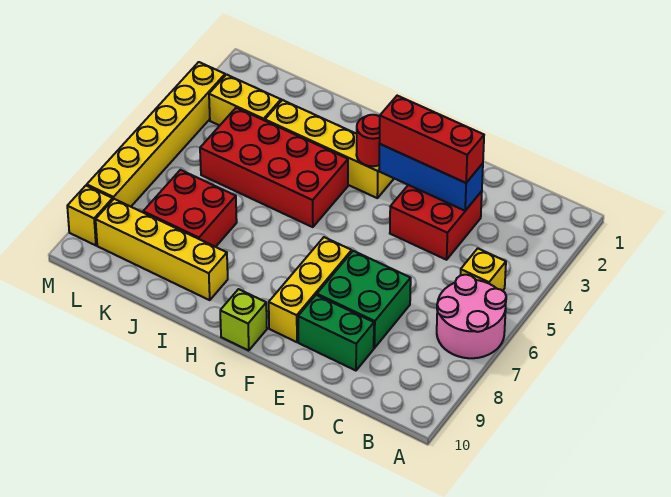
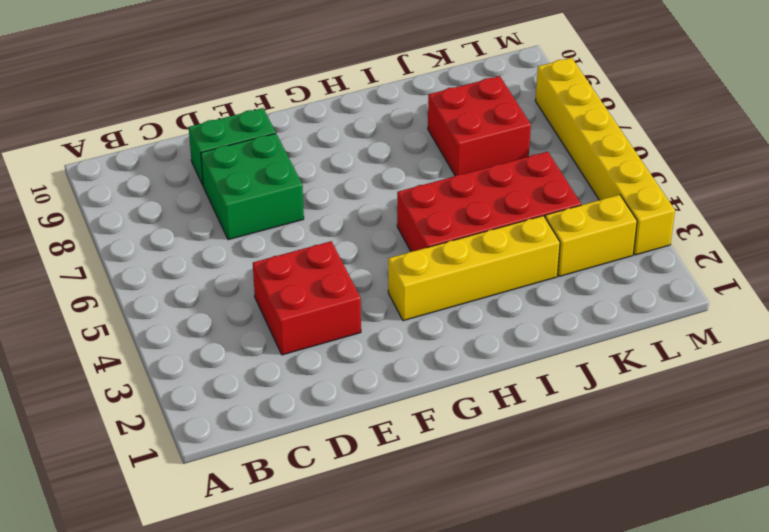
none -> pink round brick A6:B7 level 1
none -> yellow brick B5 level 1
none -> yellow brick F7:F9 level 1

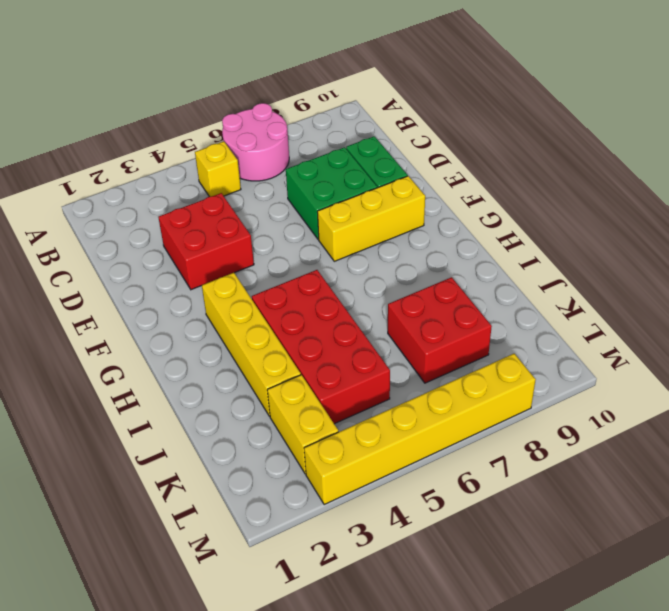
none -> lime brick G10 level 1
none -> yellow brick I9:L9 level 1
none -> yellow brick M9 level 1

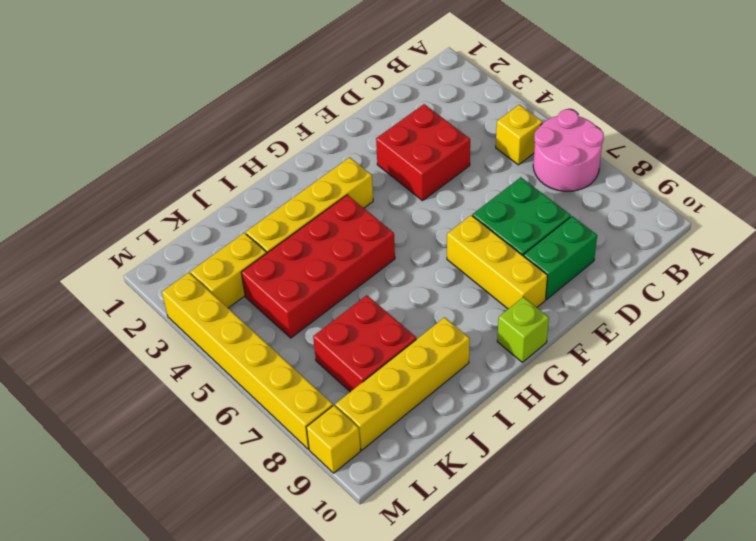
none -> blue brick D3:F3 level 2
none -> red round brick G3 level 2
none -> red brick D3:F3 level 3

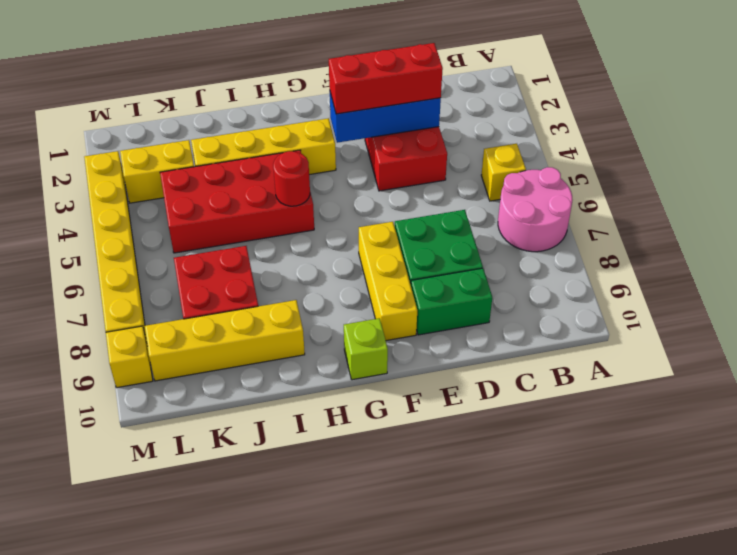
red round brick H5 level 2 -> red round brick G3 level 2

